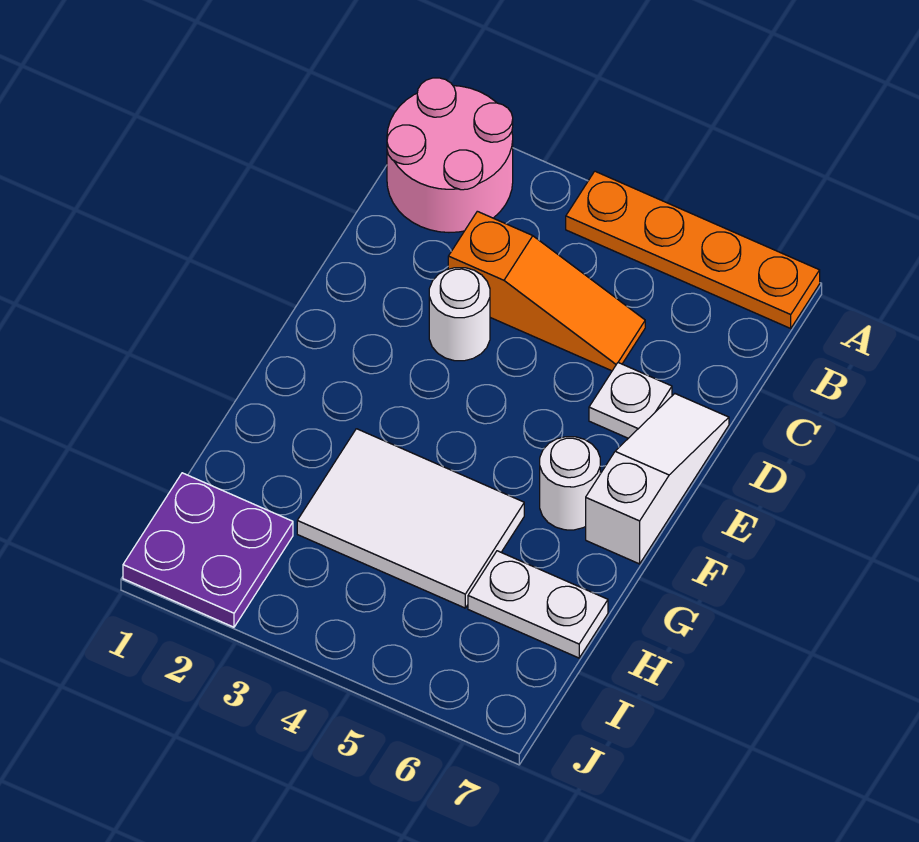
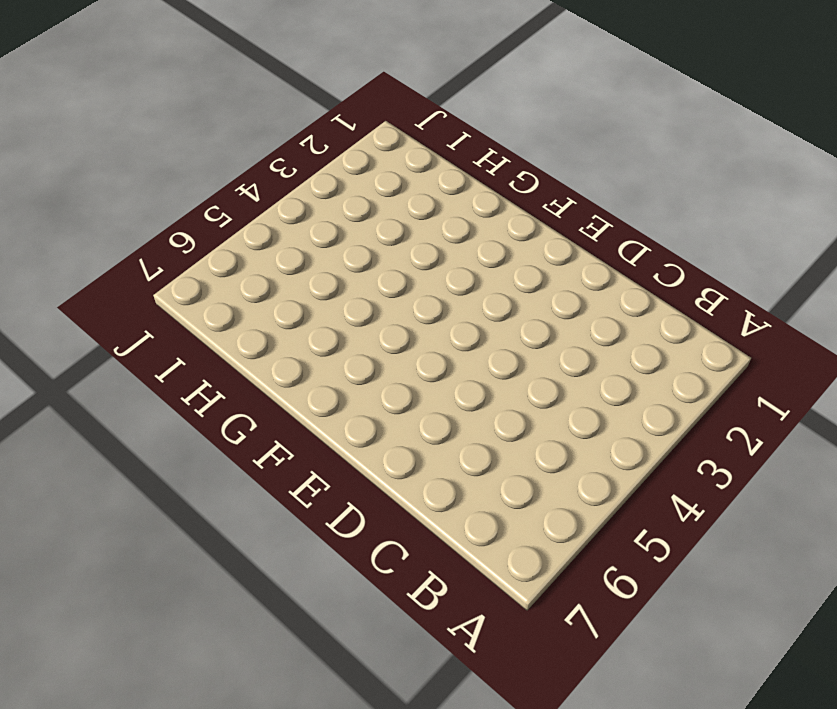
none -> pink round brick A1:B2 level 1
none -> orange plate A4:A7 level 1

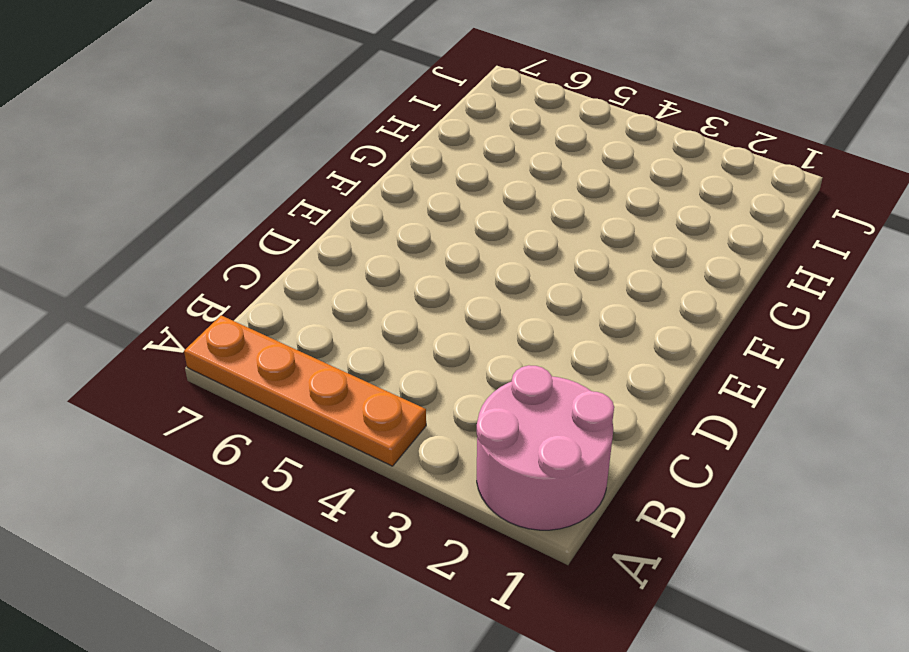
none -> orange slope C3:C5 level 1 top 3
none -> white round brick D3 level 1

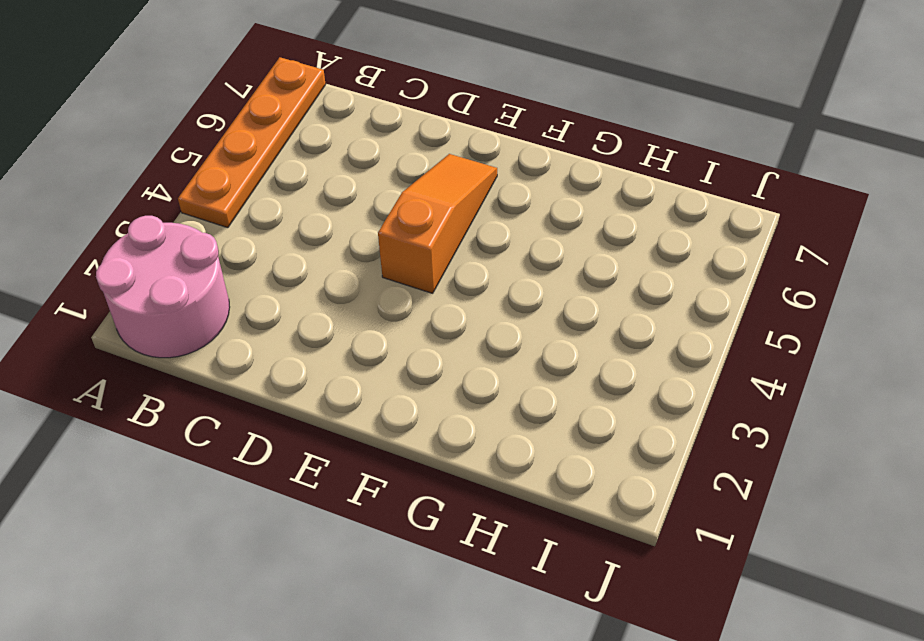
orange slope E4:E6 level 1 top 4 -> orange slope C3:C5 level 1 top 3
none -> white round brick D3 level 1
none -> white plate D6 level 1

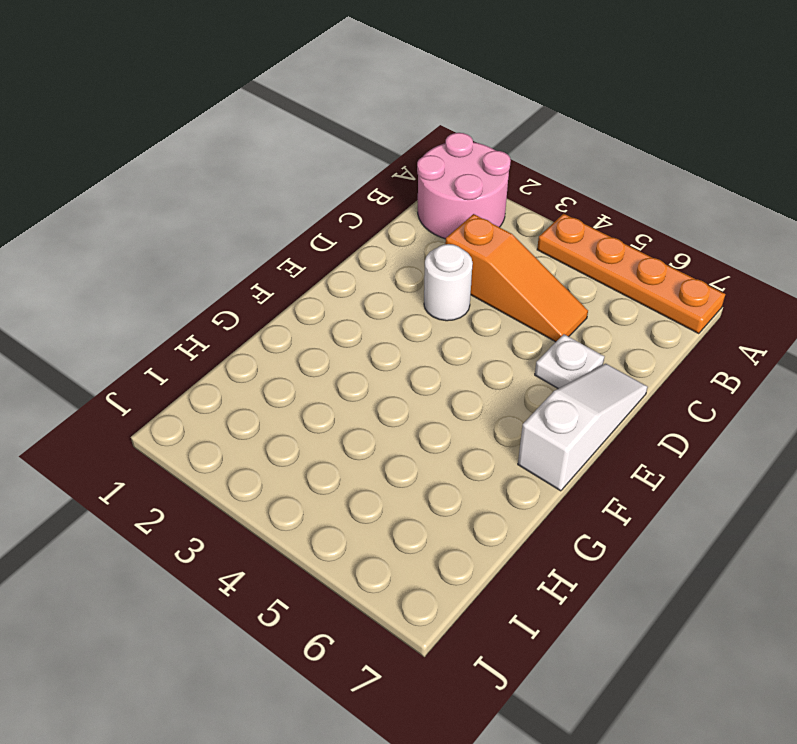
none -> white round brick F6 level 1
none -> white tile G3:H5 level 1

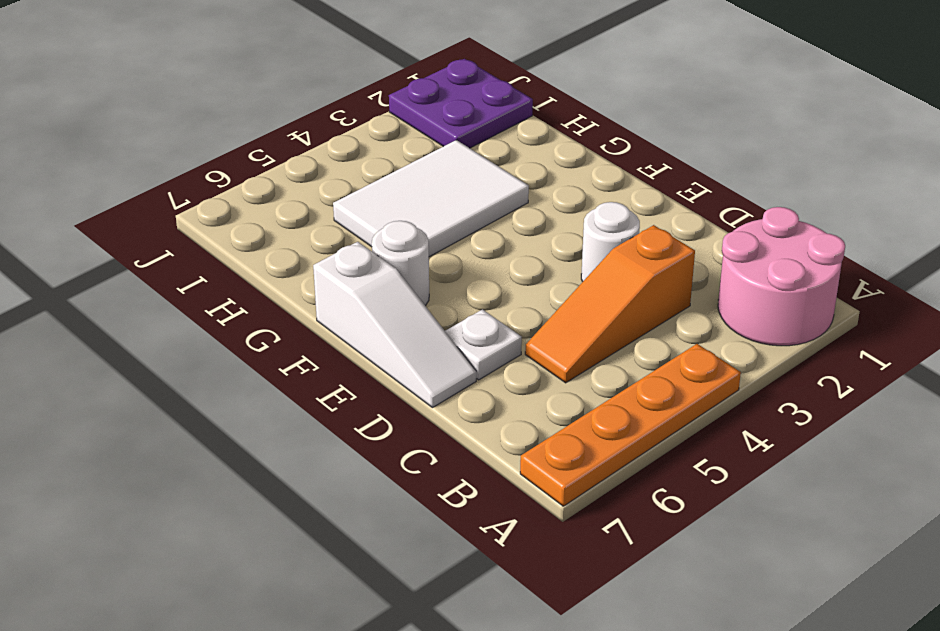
none -> white plate H6:H7 level 1

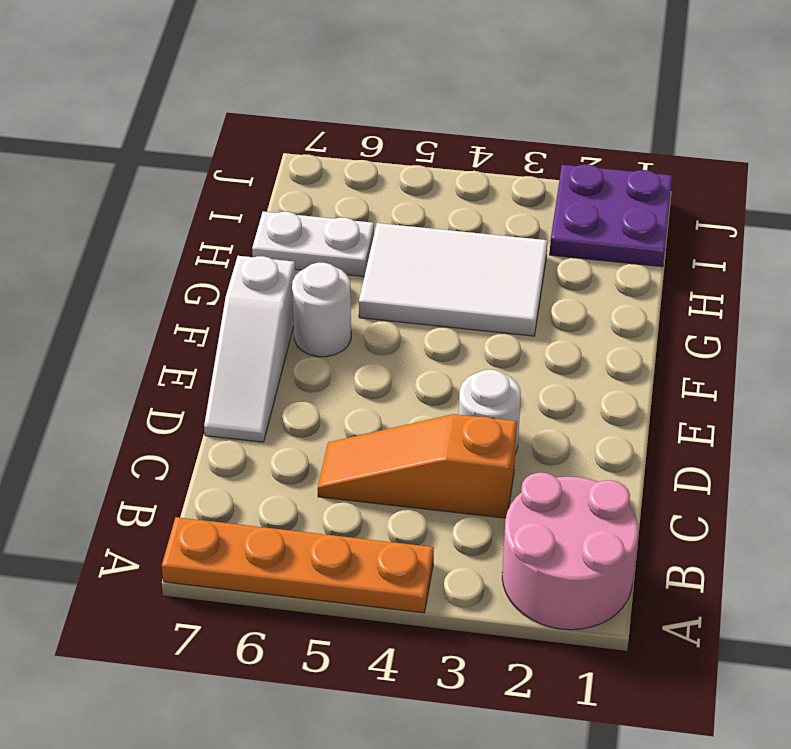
none -> white plate D6 level 1

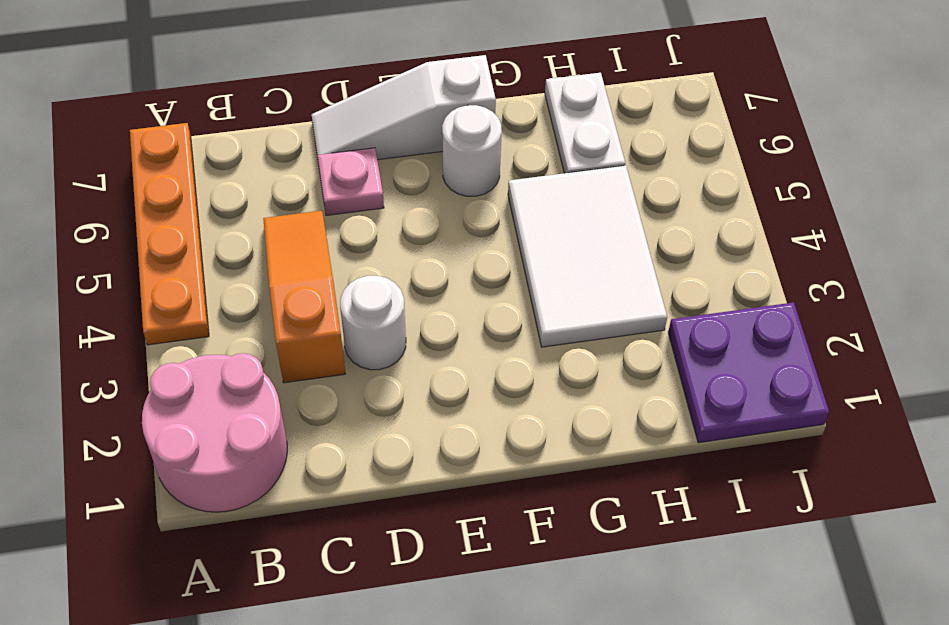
pink plate D6 level 1 -> white plate D6 level 1

